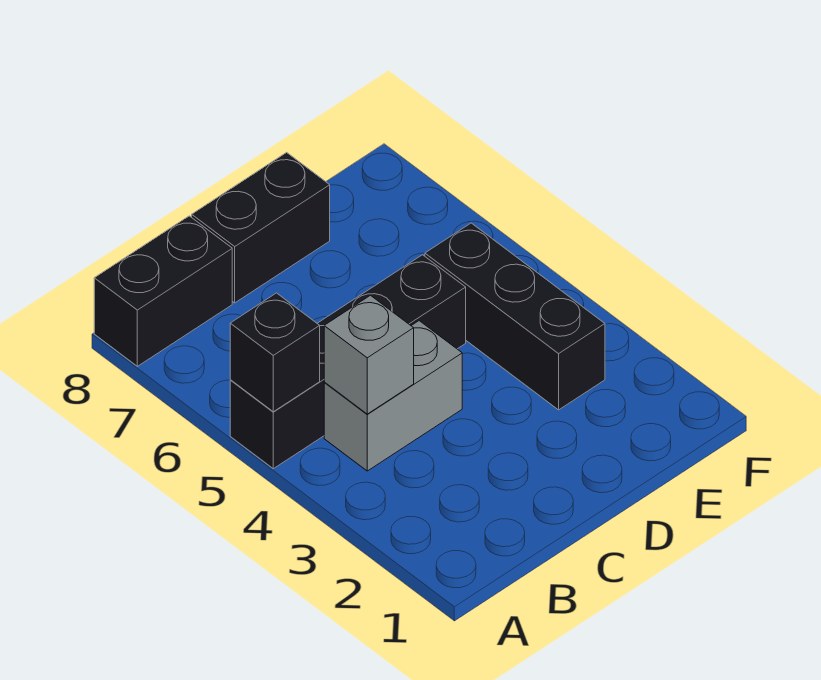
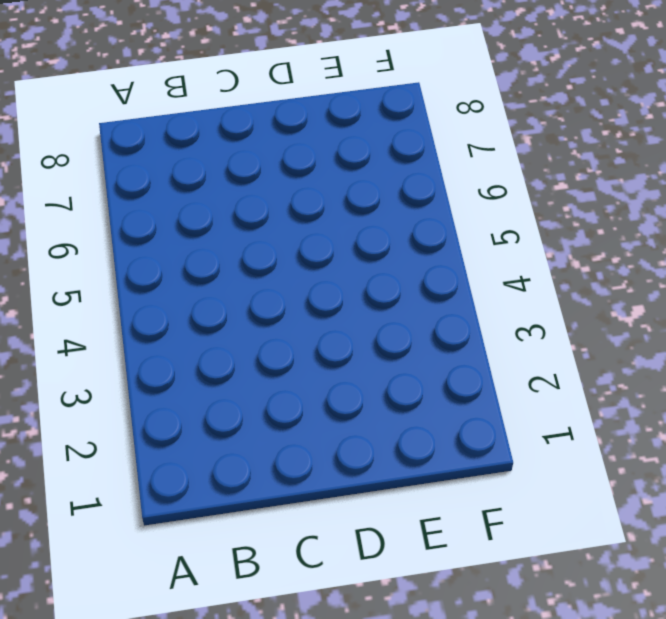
none -> black brick A5:D5 level 1
none -> black brick A8:B8 level 1

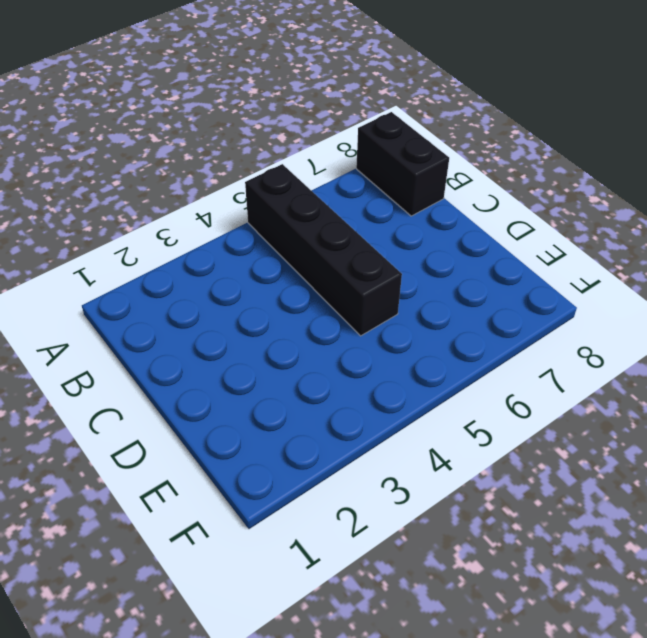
none -> grey brick B4:C4 level 1
none -> black brick C8:D8 level 1

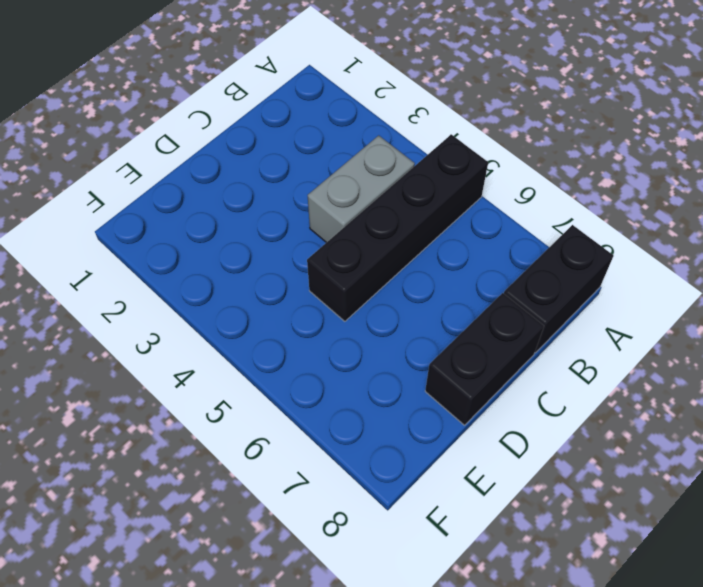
none -> black brick E3:E5 level 1
none -> black brick A5 level 2

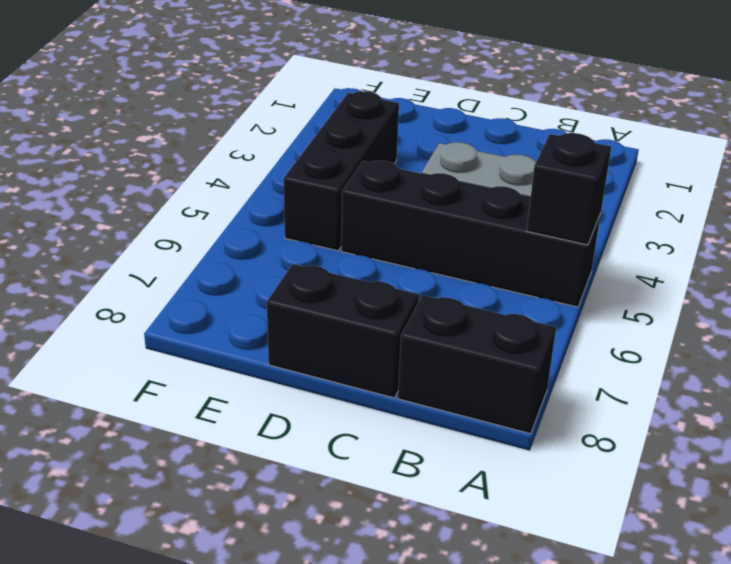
none -> grey brick B4 level 2

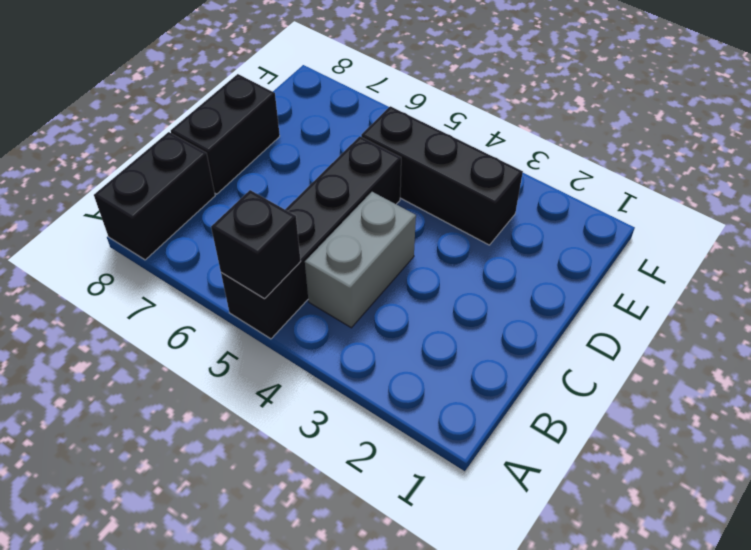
none -> grey brick B4 level 2

